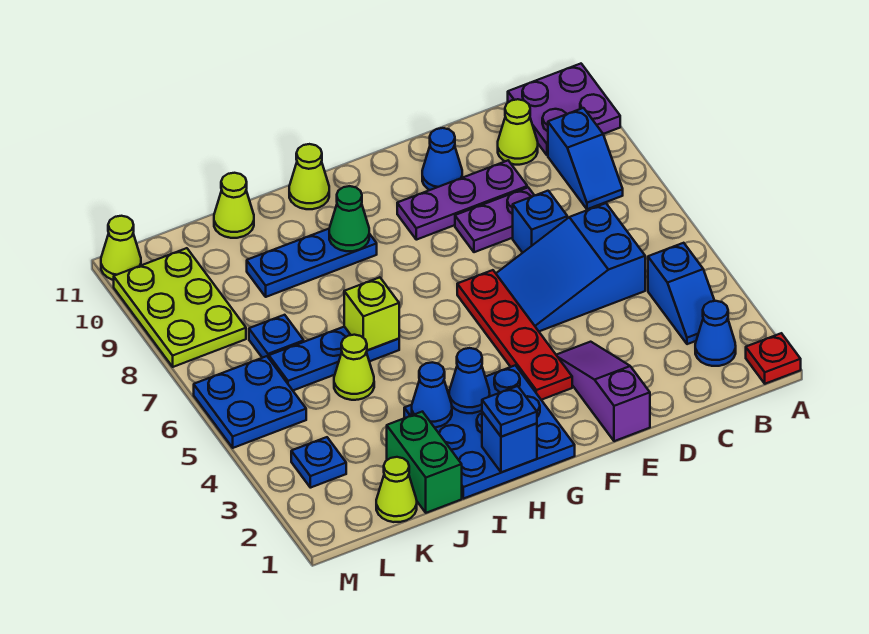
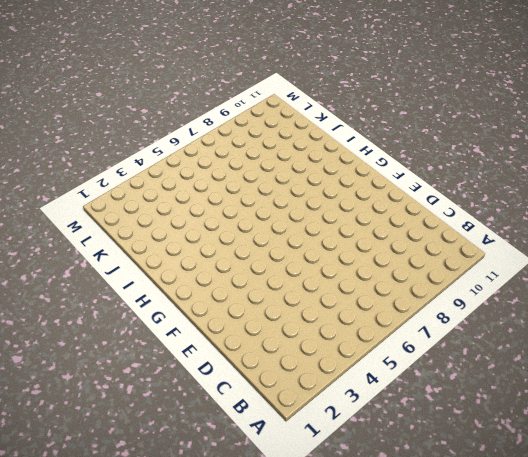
none -> red plate A1 level 1
none -> purple plate A10:B11 level 1
none -> blue cone B2 level 1
none -> blue slope B3:B4 level 1 top 4

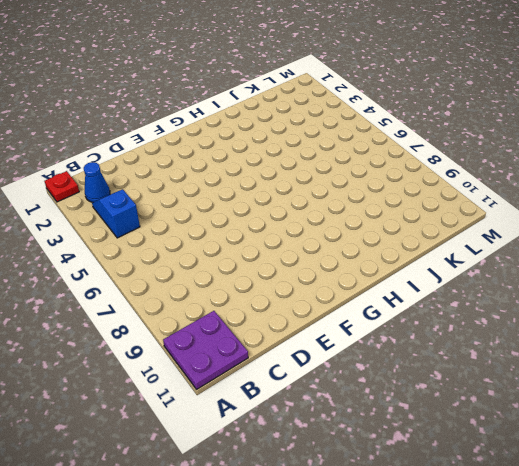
none -> blue slope B8:B9 level 1 top 9
none -> blue slope C5:E6 level 1 top C
none -> lime cone C10 level 1
none -> blue brick D7 level 1

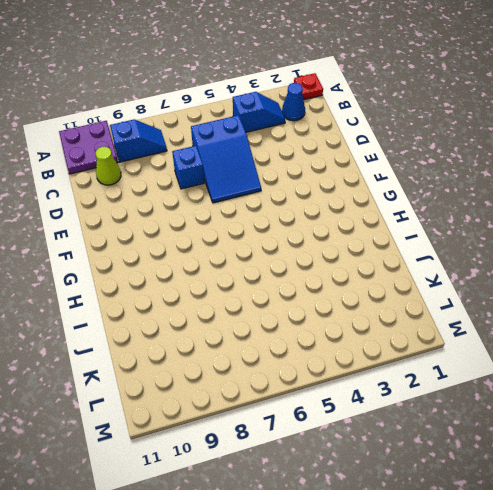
none -> purple plate D8:E8 level 1
none -> purple plate D9:F9 level 1
none -> purple slope E1:E3 level 1 top 1
none -> blue cone E10 level 1

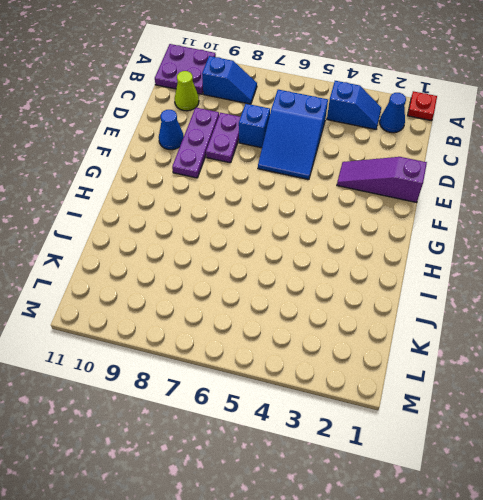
none -> red plate F3:F6 level 1
none -> blue plate G1:I3 level 1
none -> blue plate H9:J9 level 1
none -> lime cone H11 level 1

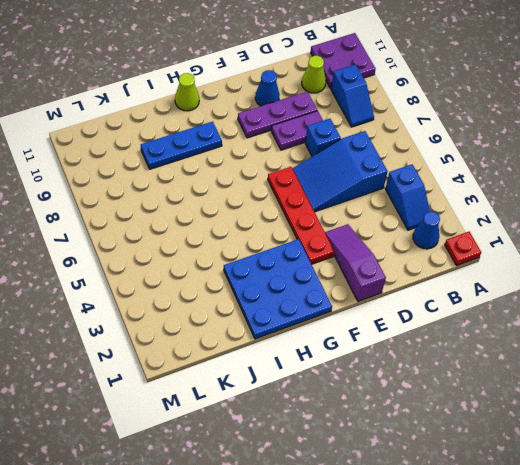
none -> blue plate I6:K6 level 1
none -> green brick J1:J2 level 1
none -> lime cone J5 level 1
none -> lime cone J11 level 1

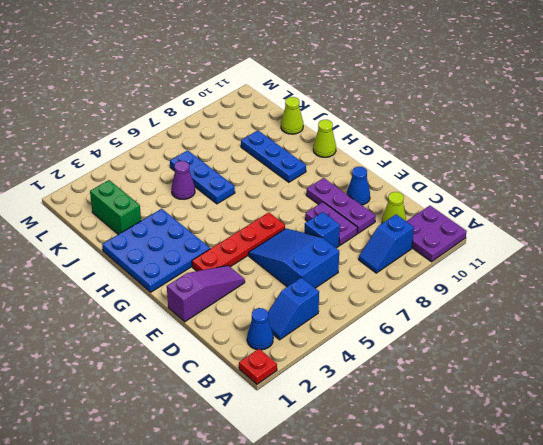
green brick J2:K2 level 1 -> green brick J1:J2 level 1
purple cone J5 level 1 -> lime cone J5 level 1
none -> lime cone K1 level 1
none -> blue plate K7 level 1
none -> blue plate L3 level 1
none -> blue plate L5:M6 level 1

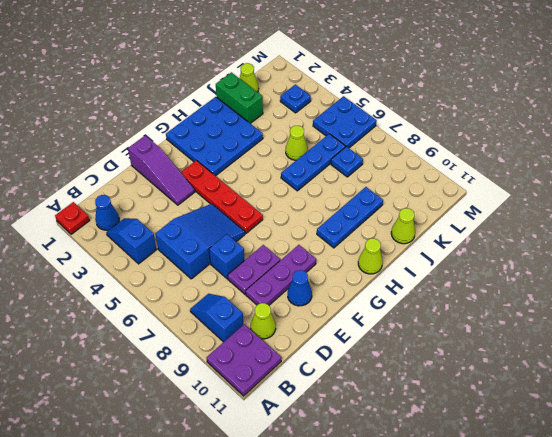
none -> lime plate L8:M10 level 1
none -> lime cone M11 level 1
none -> blue brick H1 level 2
none -> blue cone H3 level 2

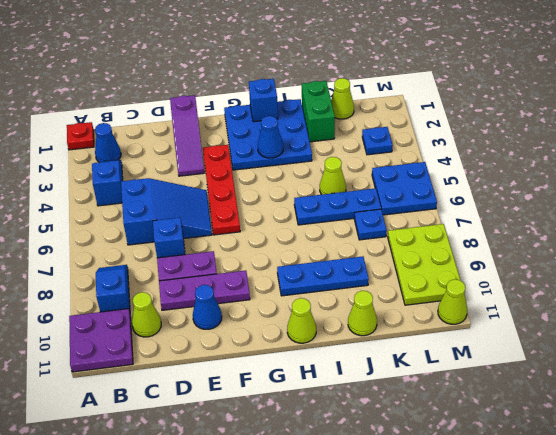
none -> green cone H9 level 2
none -> blue cone I3 level 2
none -> lime brick I6 level 2
none -> blue plate H1 level 3

